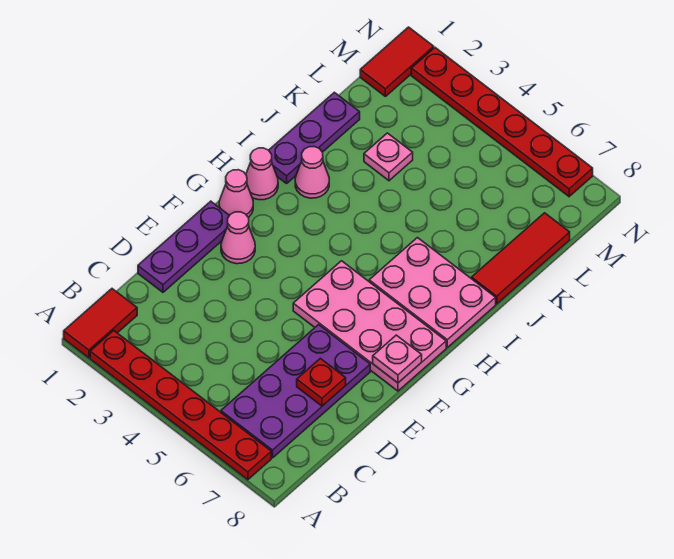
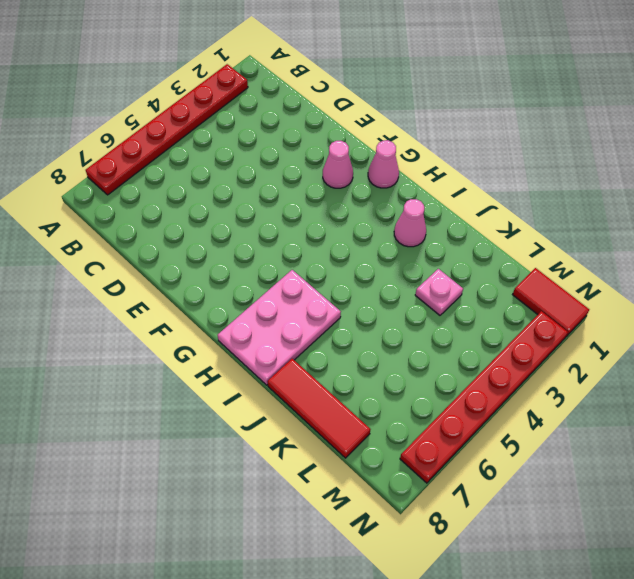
none -> red tile A1:B1 level 1
none -> purple plate B6:E7 level 1
none -> purple plate D1:F1 level 1

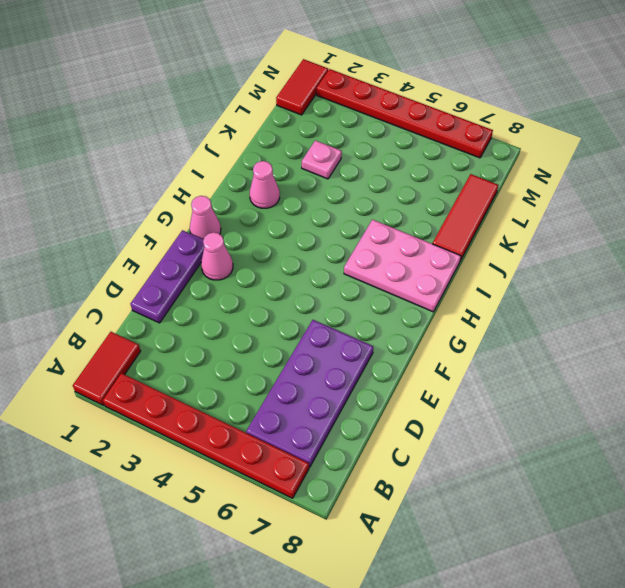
none -> pink plate F5:G8 level 1
none -> pink cone H1 level 1
none -> purple plate I1:K1 level 1

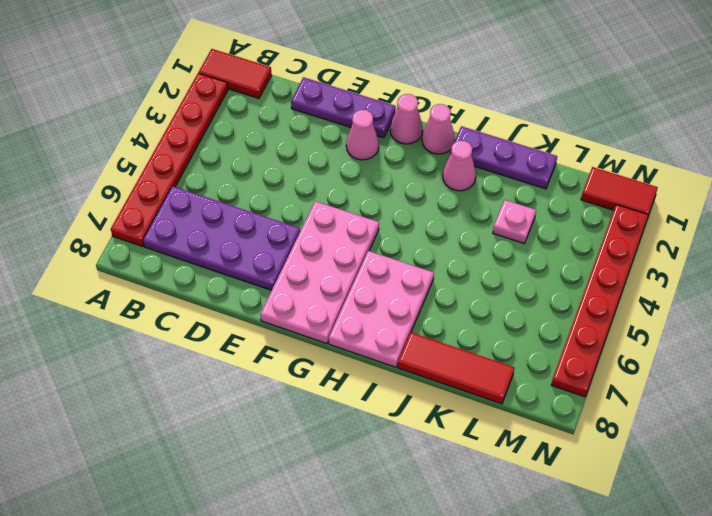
none -> red plate D7 level 2
none -> pink plate F8 level 2

